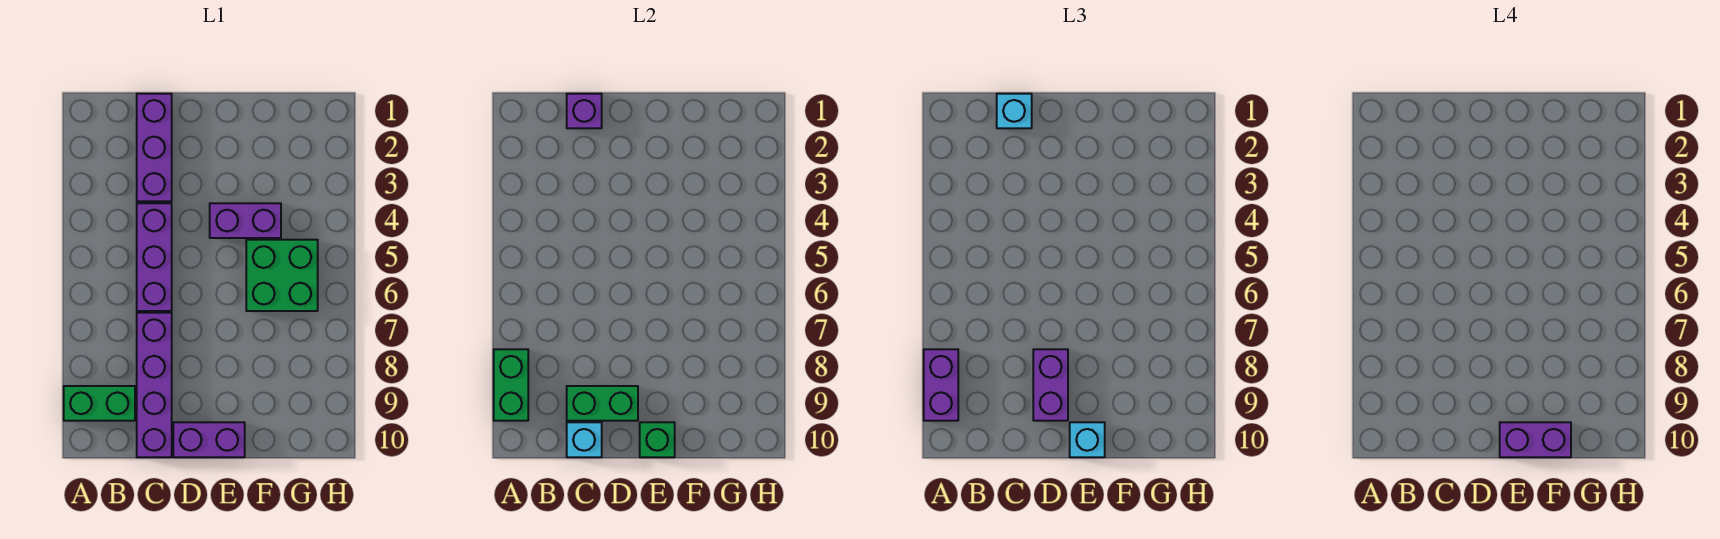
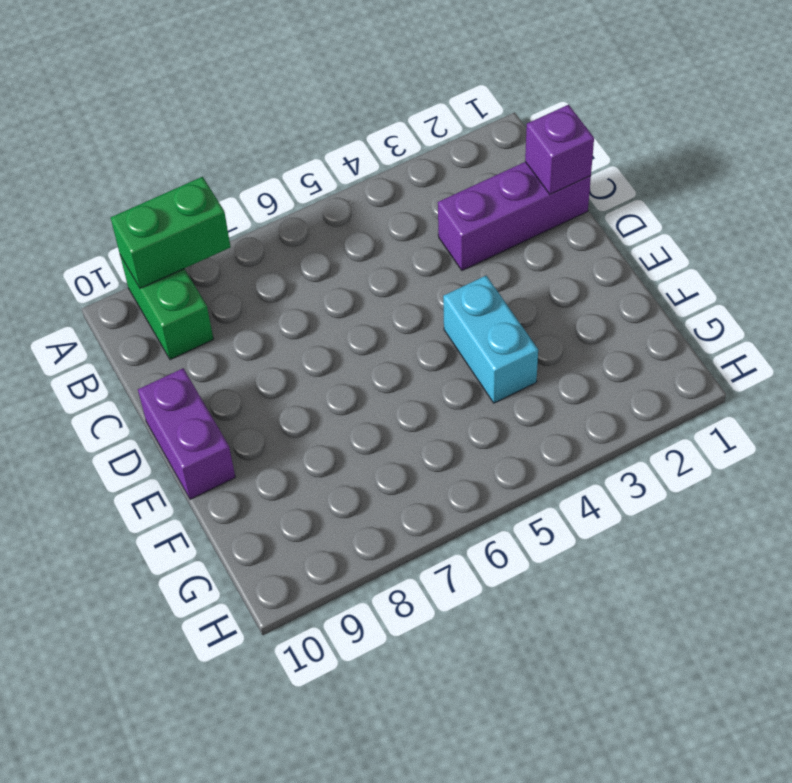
cyan brick E4:F4 level 1 -> purple brick E4:F4 level 1
none -> purple brick C4:C6 level 1
none -> purple brick C7:C10 level 1
none -> green brick F5:G6 level 1

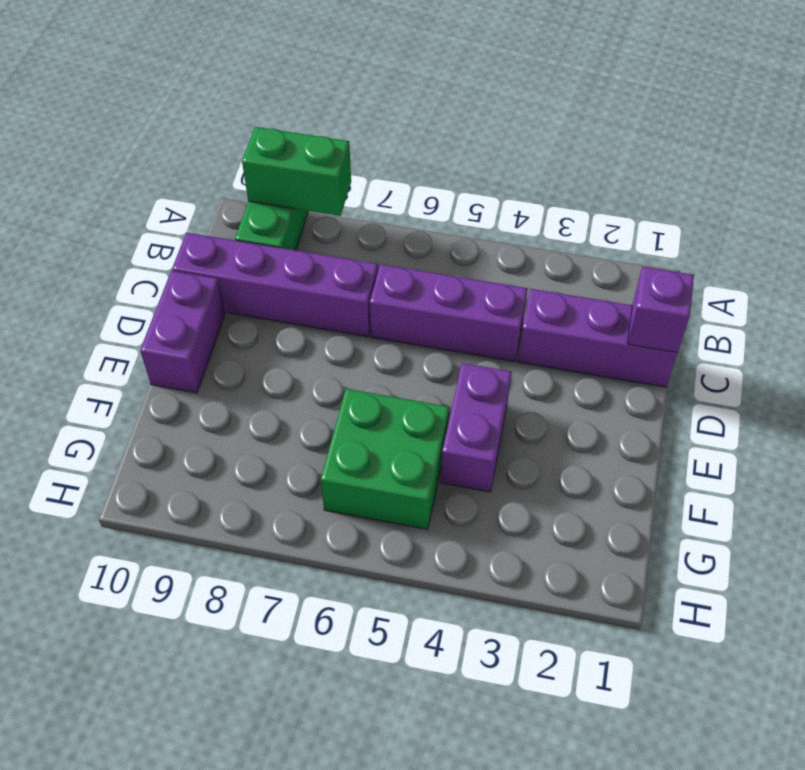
none -> green brick C9:D9 level 2
none -> cyan brick C10 level 2
none -> green brick E10 level 2

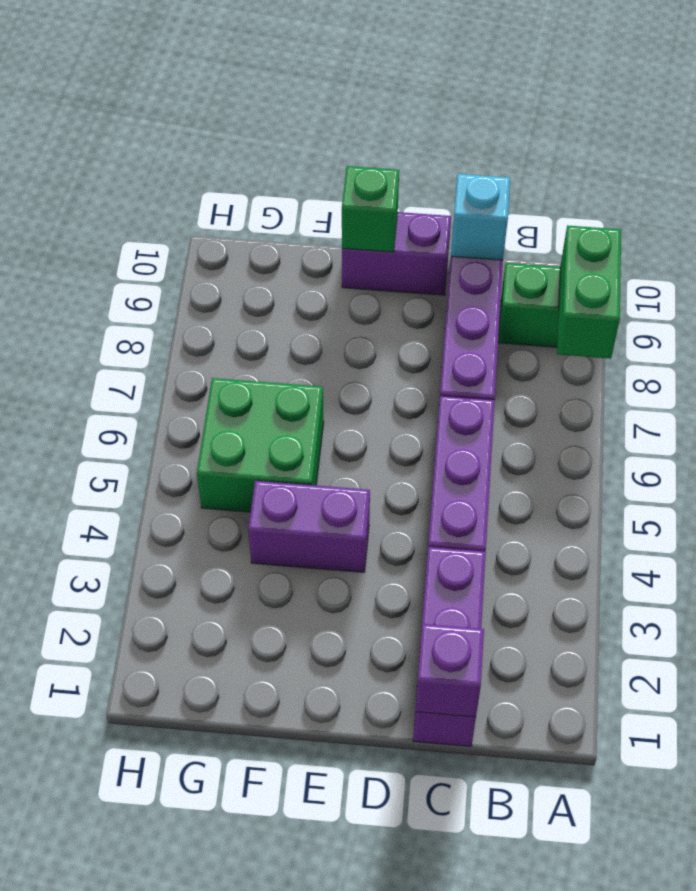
none -> green brick C9:D9 level 2
none -> purple brick A8:A9 level 3
none -> cyan brick C1 level 3

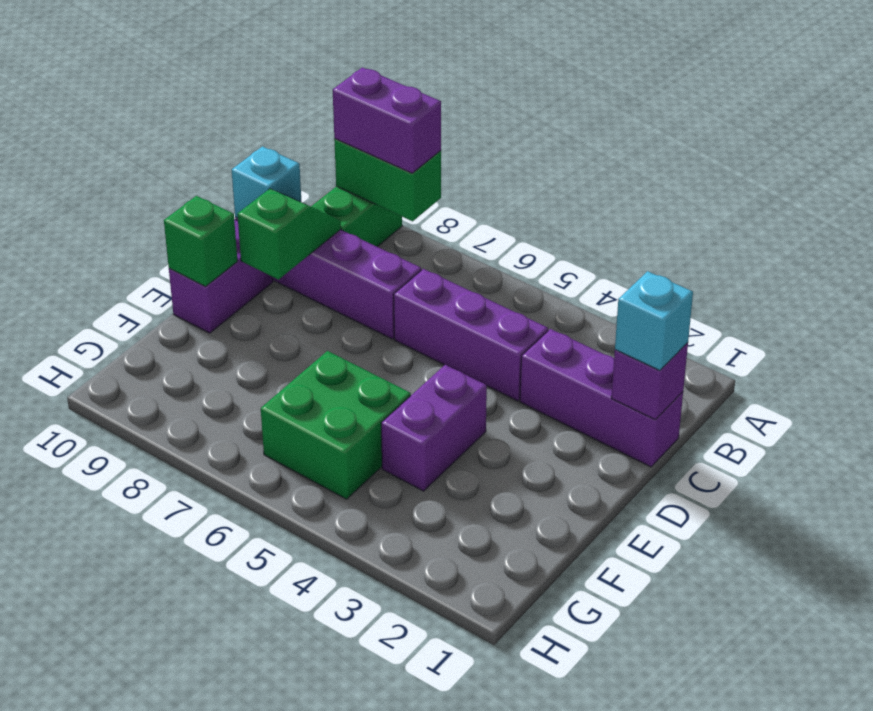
green slope C9:D9 level 2 top D -> green brick C9:D9 level 2
none -> purple brick D8:D9 level 3
none -> cyan brick E10 level 3
none -> purple brick E10:F10 level 4

